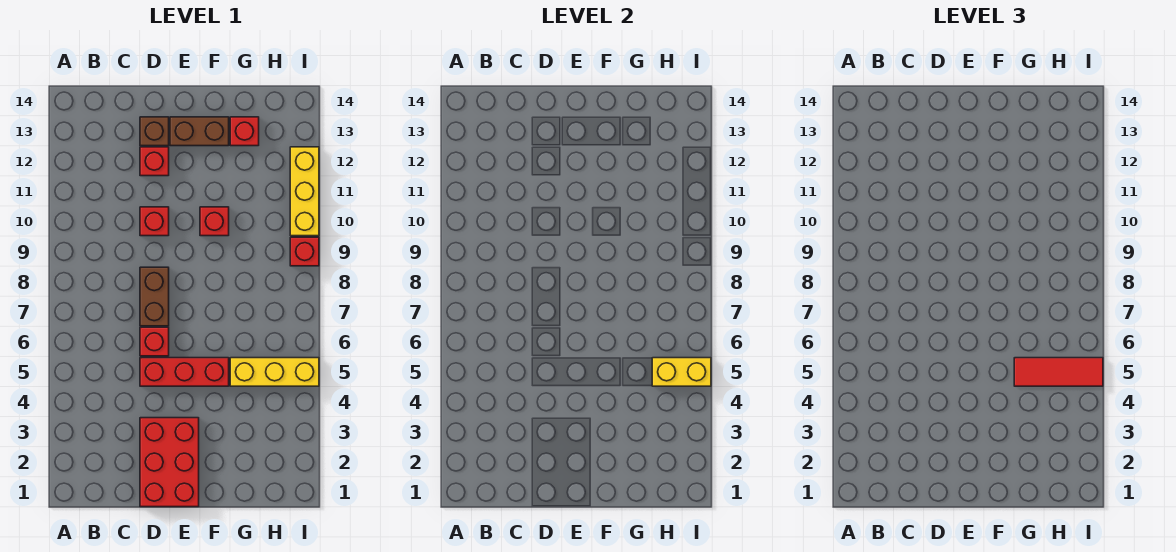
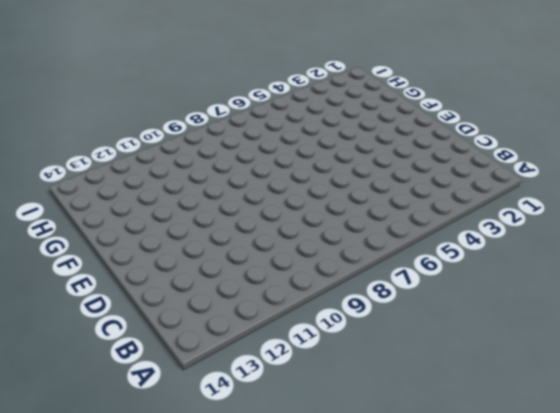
none -> red brick D1:E3 level 1
none -> red brick D5:F5 level 1
none -> red brick D6 level 1

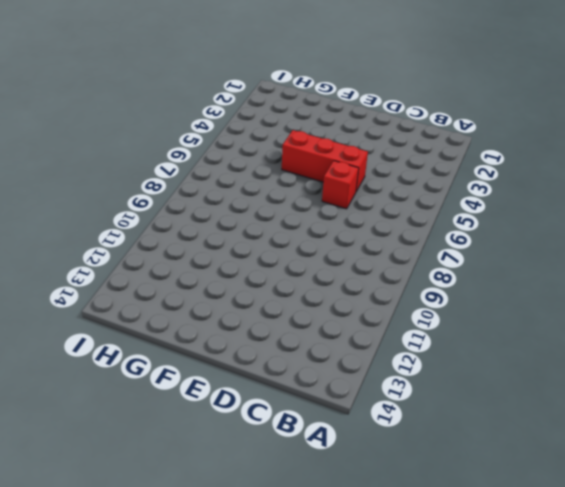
none -> red brick D1:E3 level 1
none -> brown brick D7:D8 level 1
none -> red brick D10 level 1

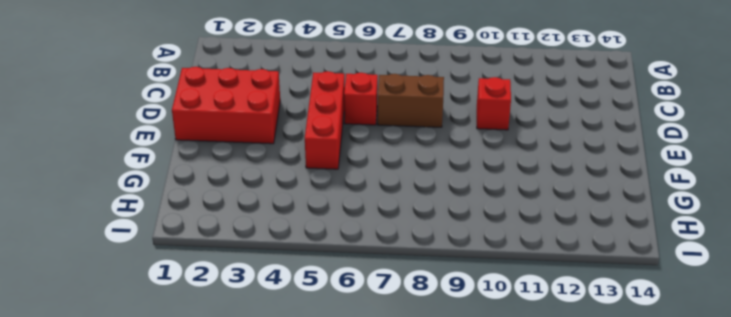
none -> red brick D12 level 1
none -> brown brick D13 level 1
none -> brown brick E13:F13 level 1

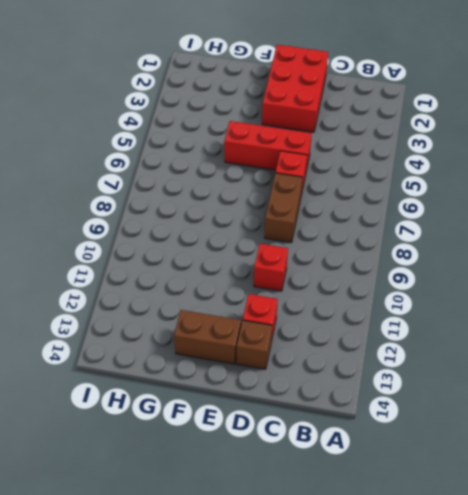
none -> red brick F10 level 1
none -> yellow brick G5:I5 level 1
none -> red brick G13 level 1

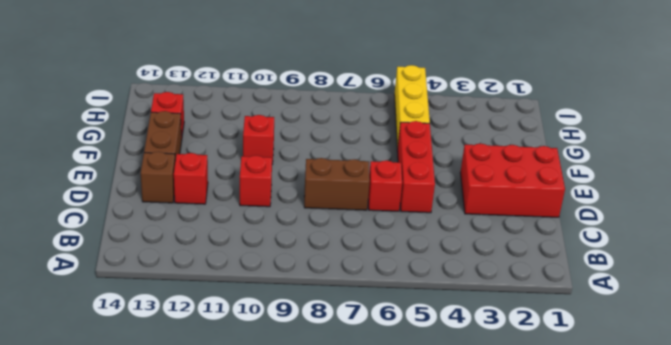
none -> red brick I9 level 1
none -> yellow brick I10:I12 level 1
none -> yellow brick H5:I5 level 2

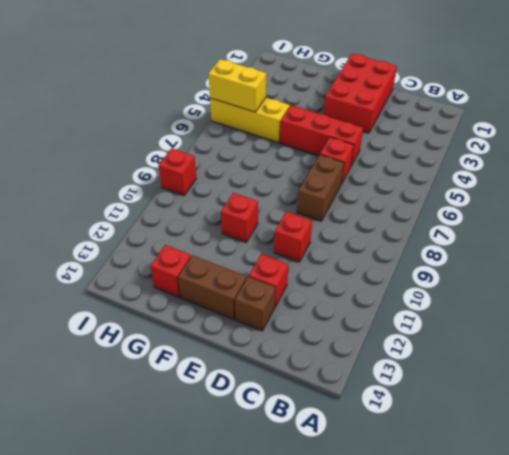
none -> yellow brick I10:I12 level 1
none -> red tile G5:I5 level 3

